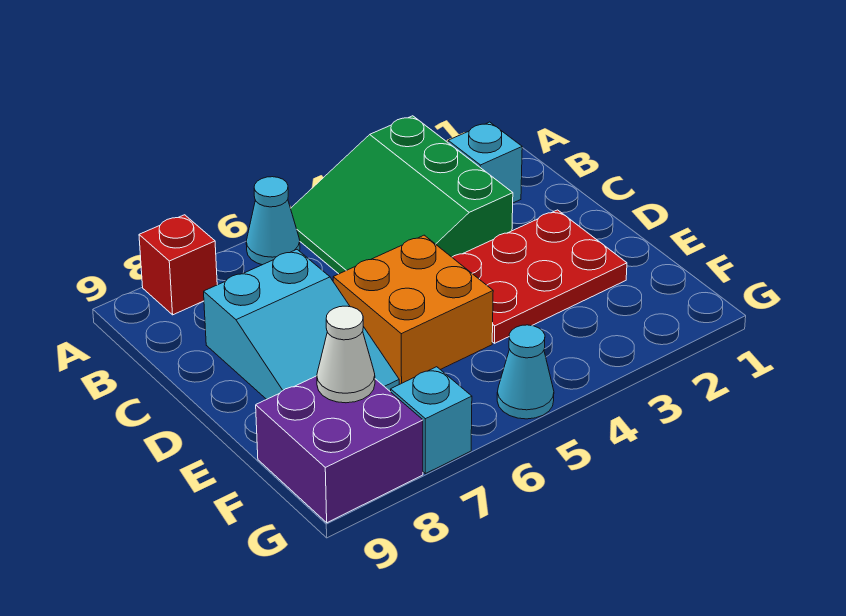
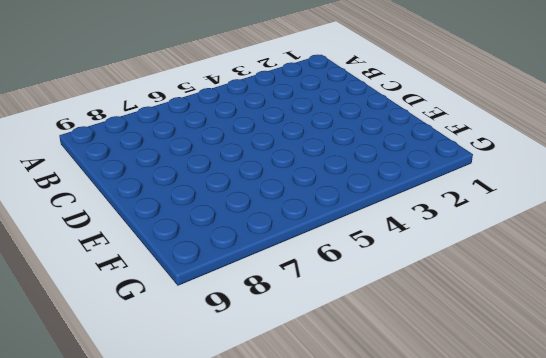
none -> green slope A3:C5 level 1 top 3
none -> cyan cone A6 level 1

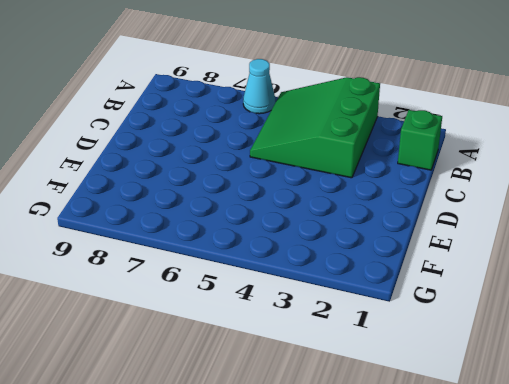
green brick B1 level 1 -> none
none -> red brick A8 level 1
none -> cyan brick B2 level 1

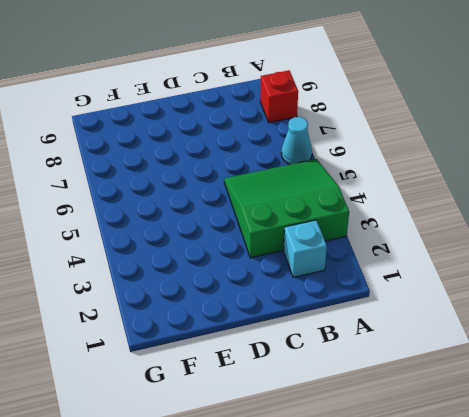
none -> cyan slope C7:E8 level 1 top C
none -> red plate D2:E4 level 1

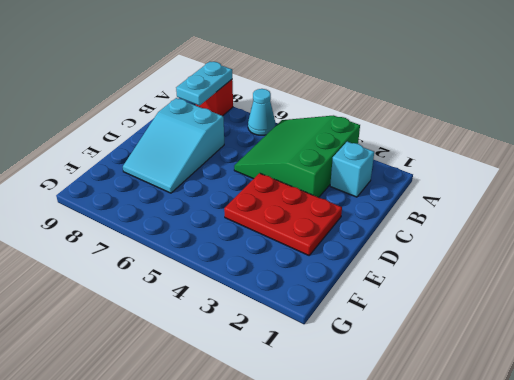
cyan plate A8:B8 level 2 -> none
none -> orange brick D5:E6 level 1
none -> purple brick F8:G9 level 1

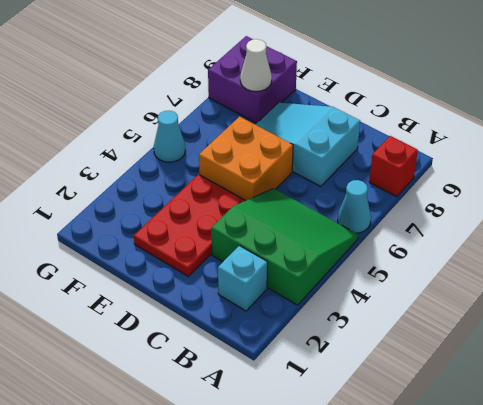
none -> cyan brick G7 level 1

